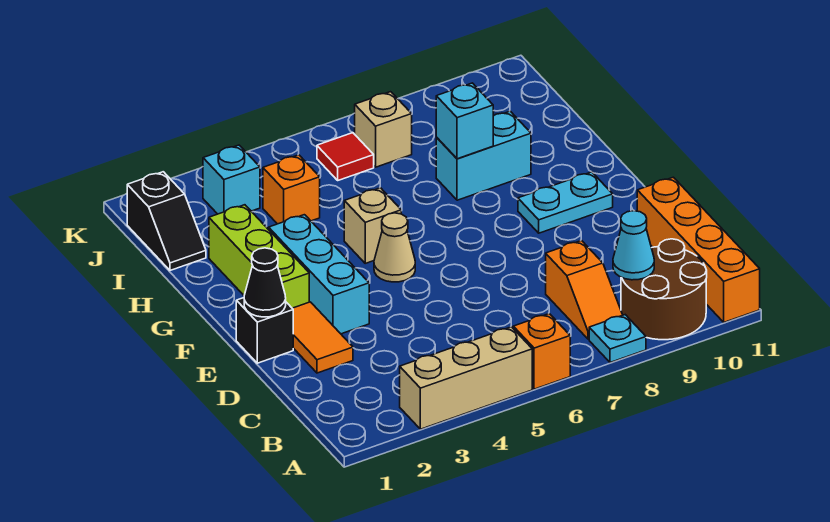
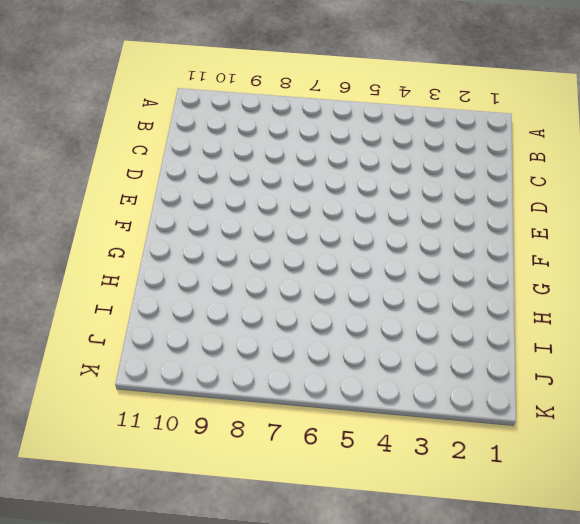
none -> tan brick A3:A5 level 1
none -> orange brick A6 level 1
none -> cyan plate A8 level 1

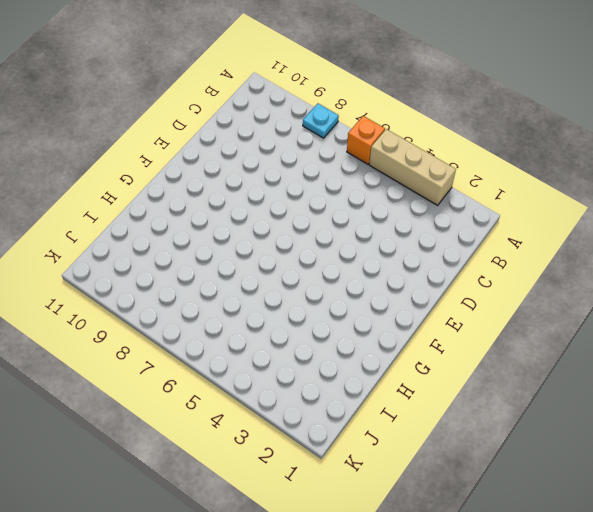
none -> brown round brick A9:B10 level 1
none -> orange brick A11:D11 level 1
none -> orange slope B8:C8 level 1 top C

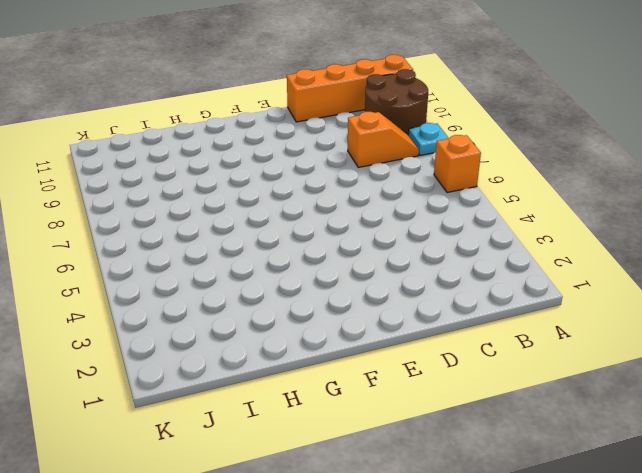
none -> tan brick A3:A5 level 1
none -> orange tile D2:E2 level 1
none -> black brick E1 level 1

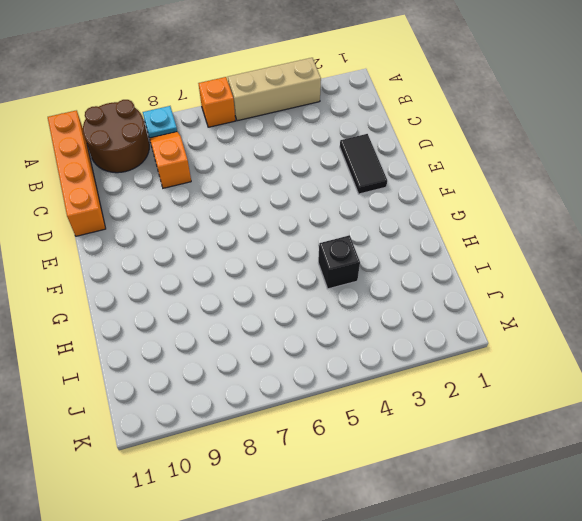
black tile D2:E2 level 1 -> orange tile D2:E2 level 1
black brick H4 level 1 -> black brick E1 level 1
none -> cyan brick E3:G3 level 1
none -> lime brick F2:H2 level 1
none -> tan cone F5 level 1

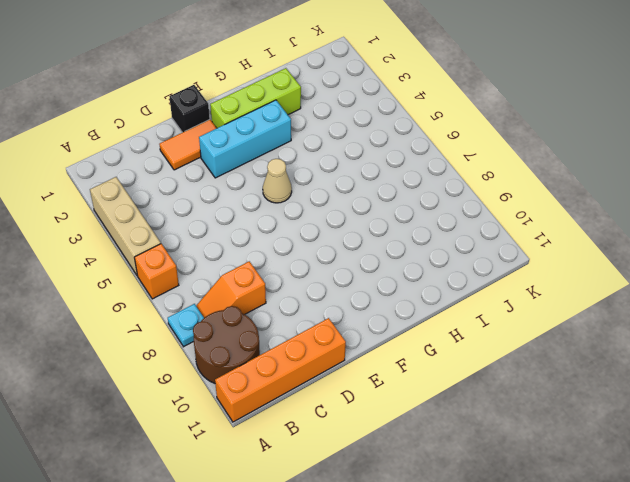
none -> cyan plate F9:F10 level 1
none -> tan brick G5 level 1
none -> cyan brick H8:H9 level 1

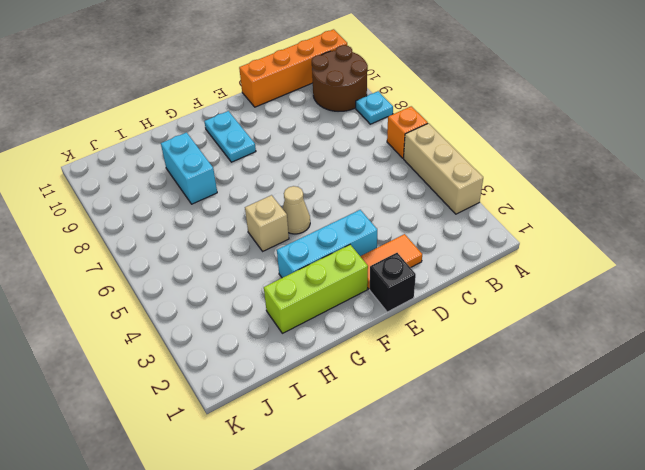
none -> orange slope B8:C8 level 1 top C
none -> black slope I1:J1 level 1 top J
none -> orange brick I4 level 1

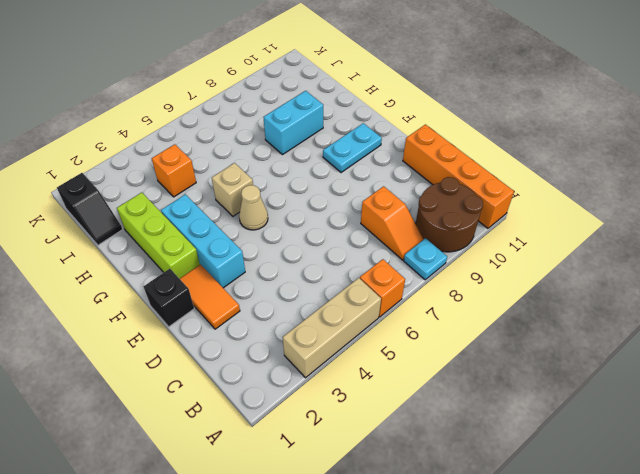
none -> cyan brick J3 level 1
none -> red tile J6 level 1
none -> tan brick J7 level 1

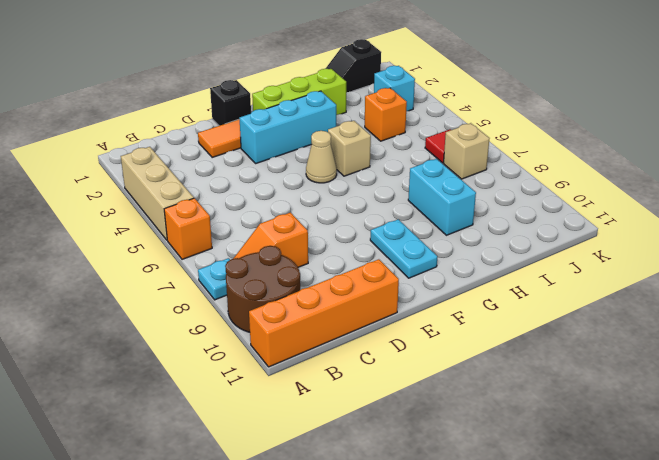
none -> cyan cone B9 level 2
none -> black cone E1 level 2
none -> cyan brick H8 level 2

